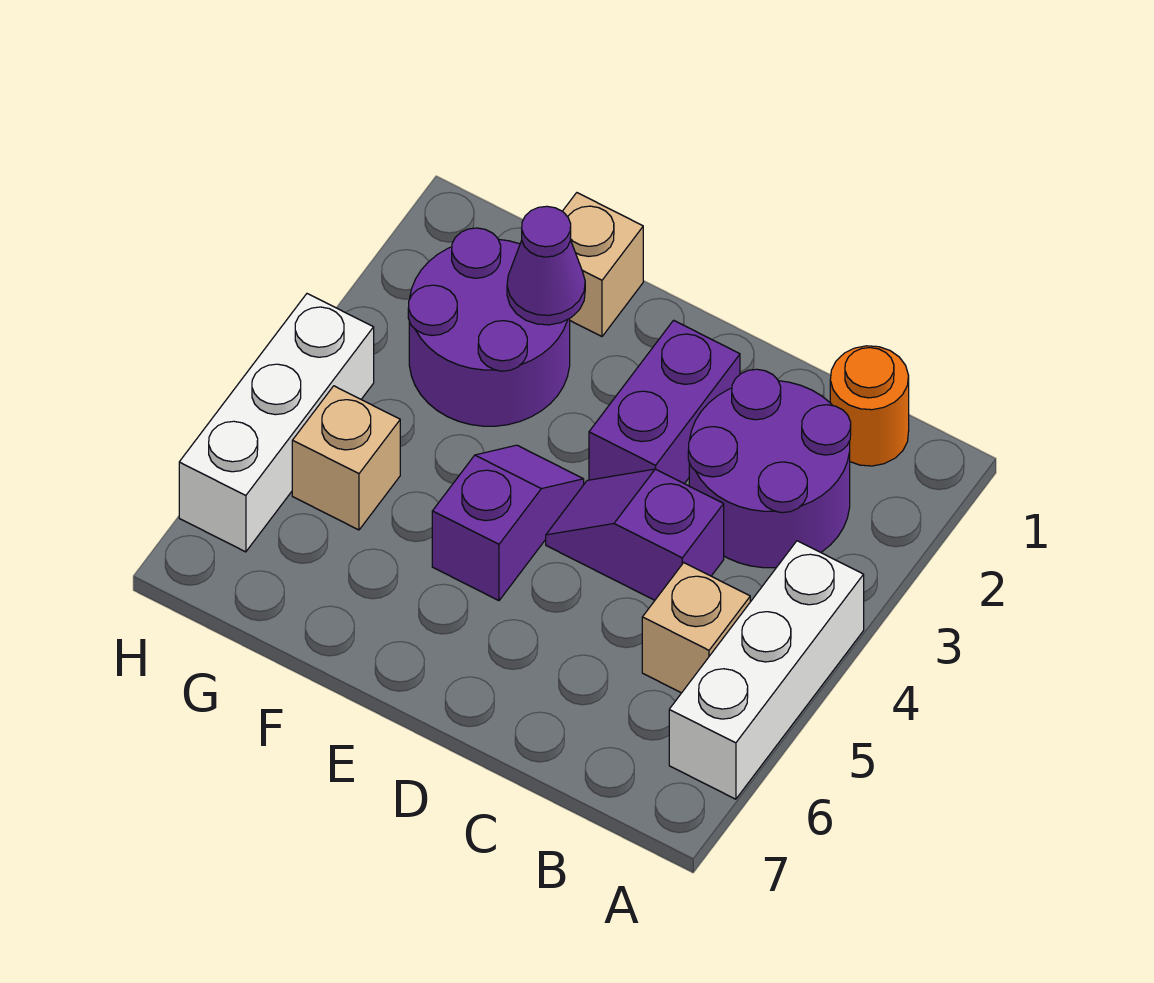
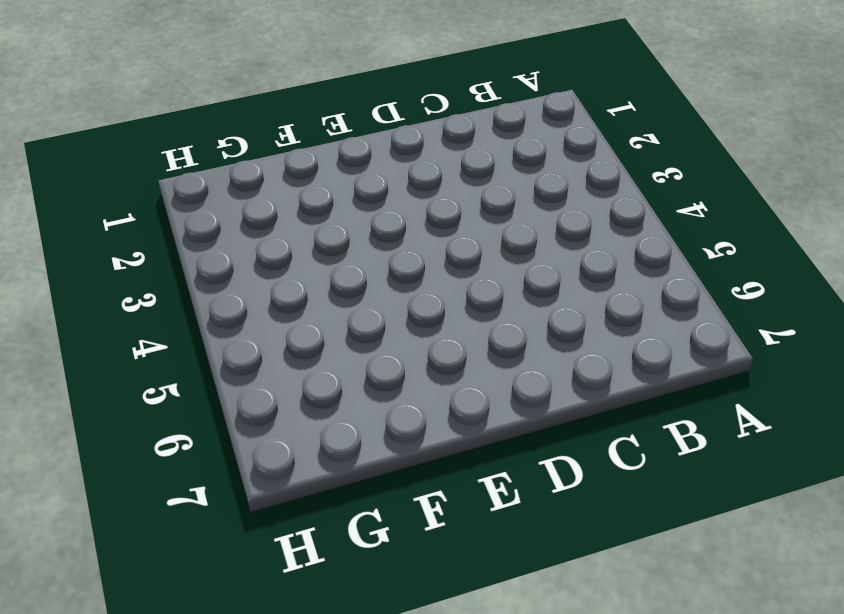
none -> white brick A4:A6 level 1
none -> orange round brick B1 level 1
none -> purple round brick B2:C3 level 1

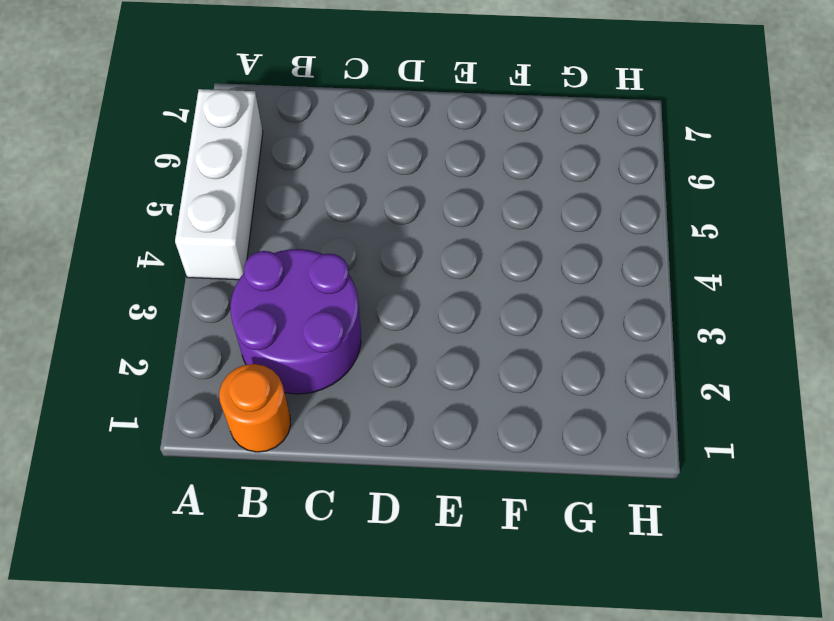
none -> tan brick B5 level 1
none -> purple slope C4:D4 level 1 top C
none -> purple brick D2:D3 level 1

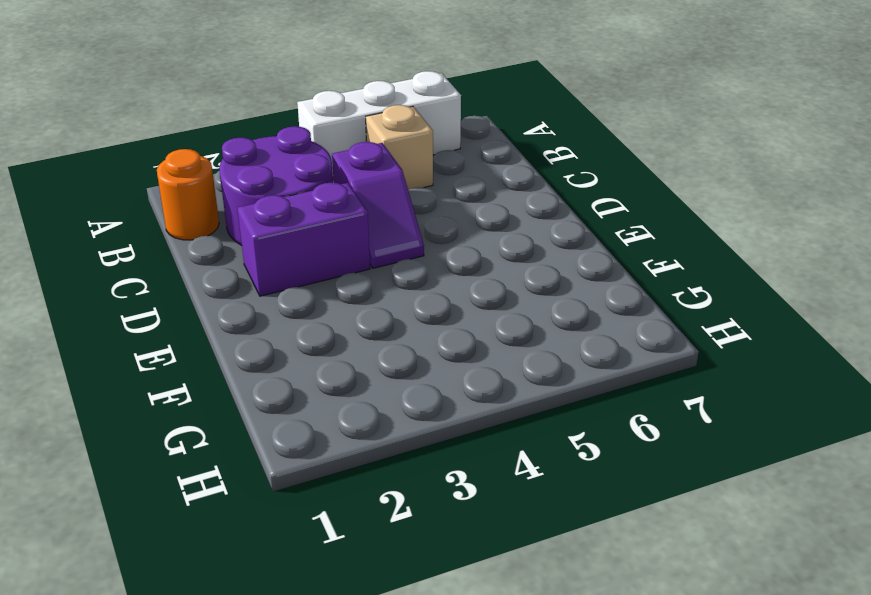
none -> purple slope E4:E5 level 1 top 5
none -> tan brick F1 level 1
none -> purple round brick F2:G3 level 1

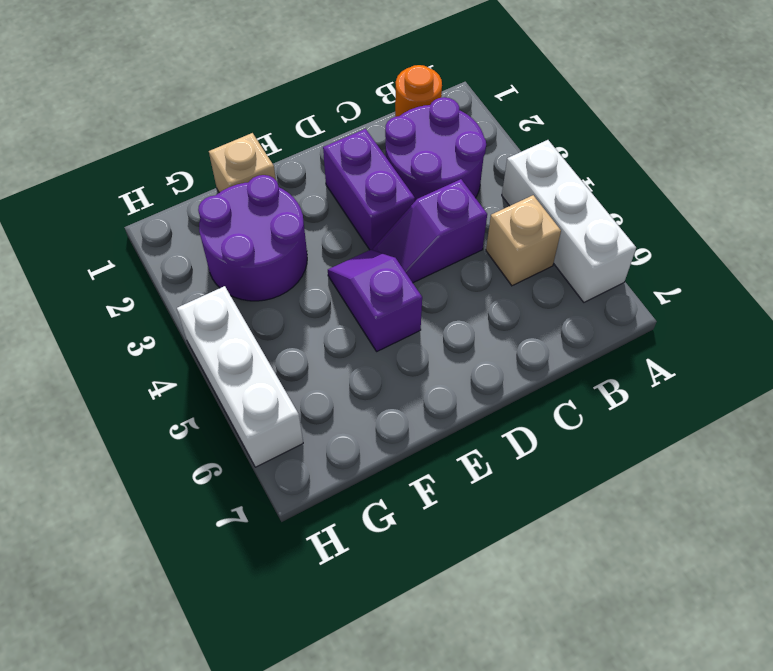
none -> tan brick G5 level 1
none -> purple cone F2 level 2

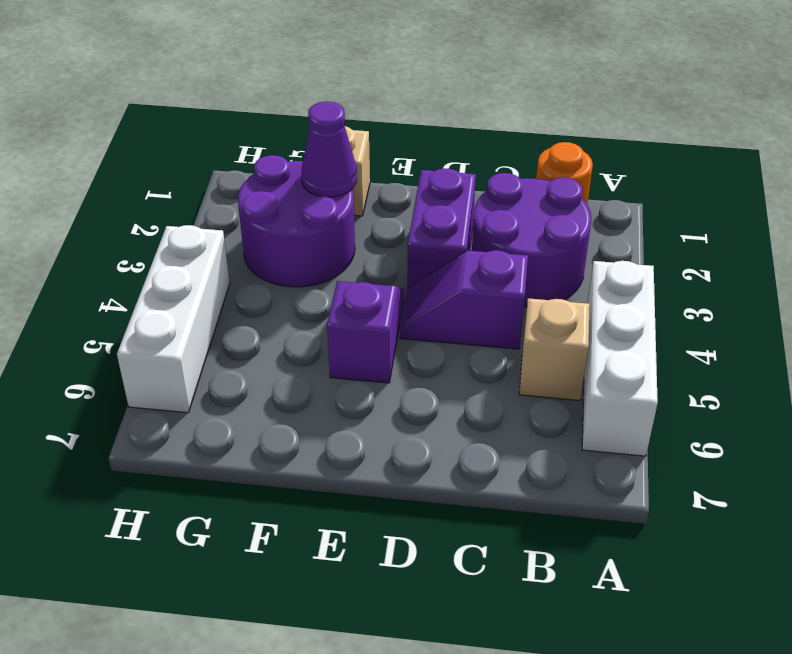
none -> tan brick G5 level 1

